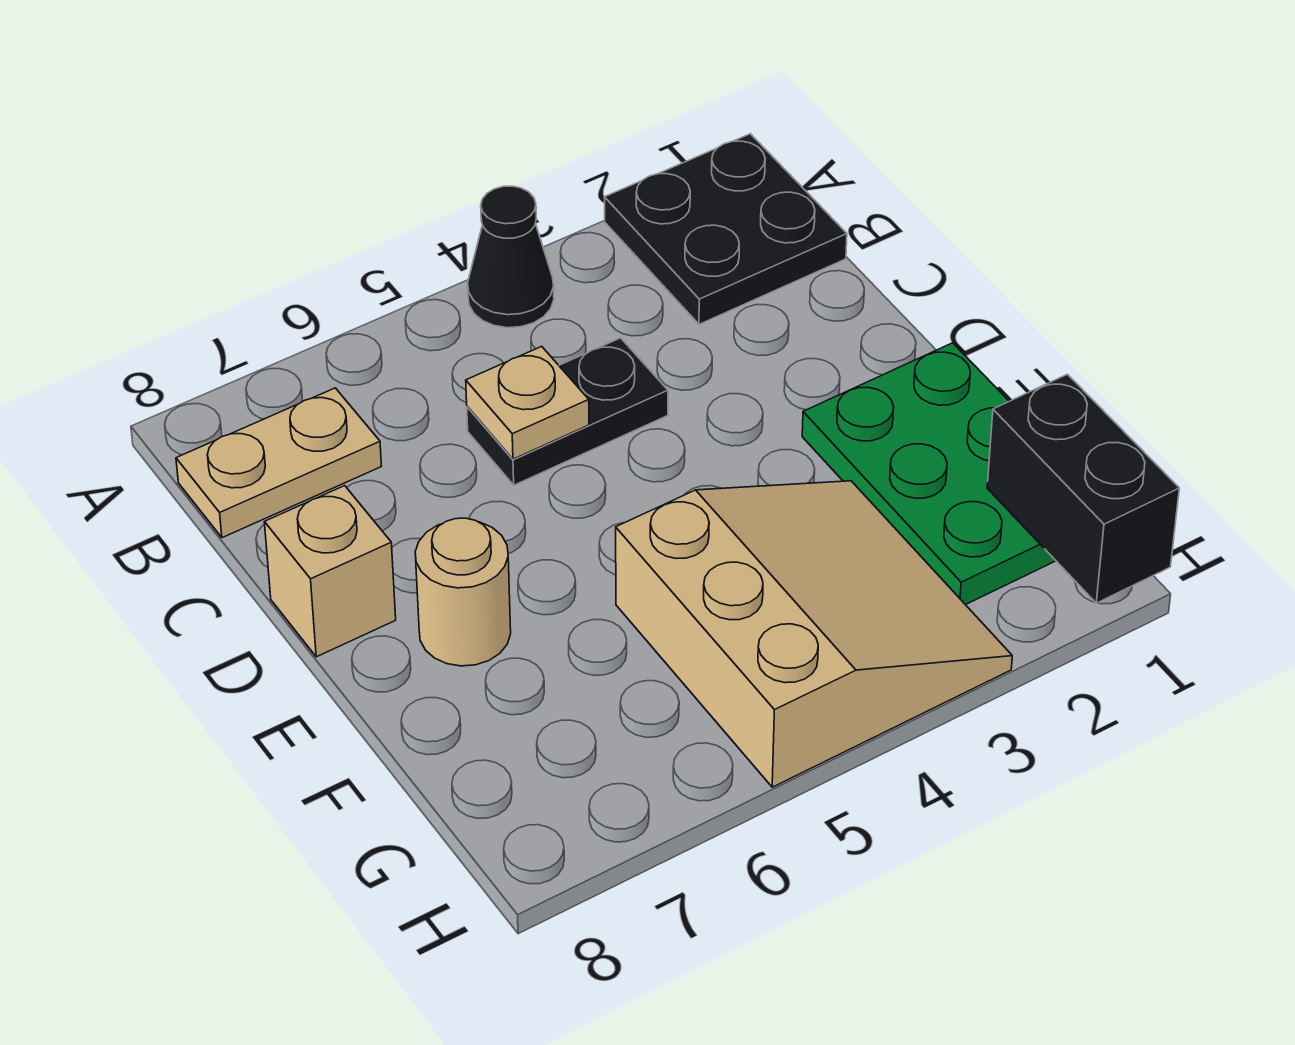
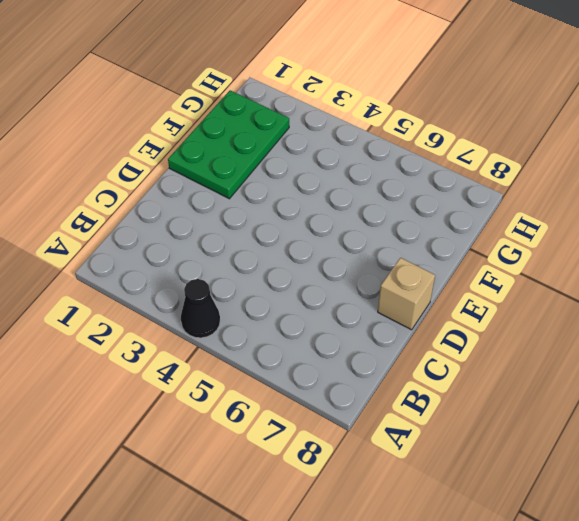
none -> black plate A1:B2 level 1
none -> tan plate B7:B8 level 1

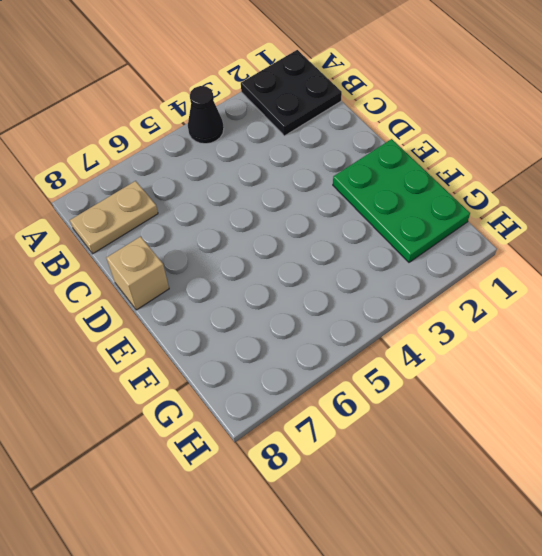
none -> black plate C4:C5 level 1
none -> tan round brick E7 level 1

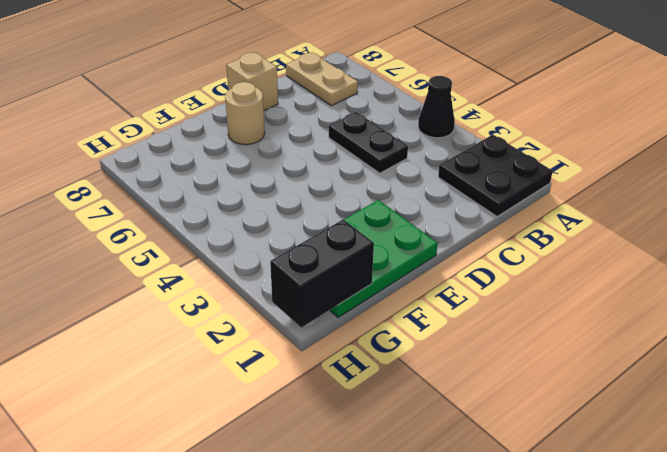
none -> tan slope F3:H5 level 1 top 5
none -> tan plate C5 level 2

